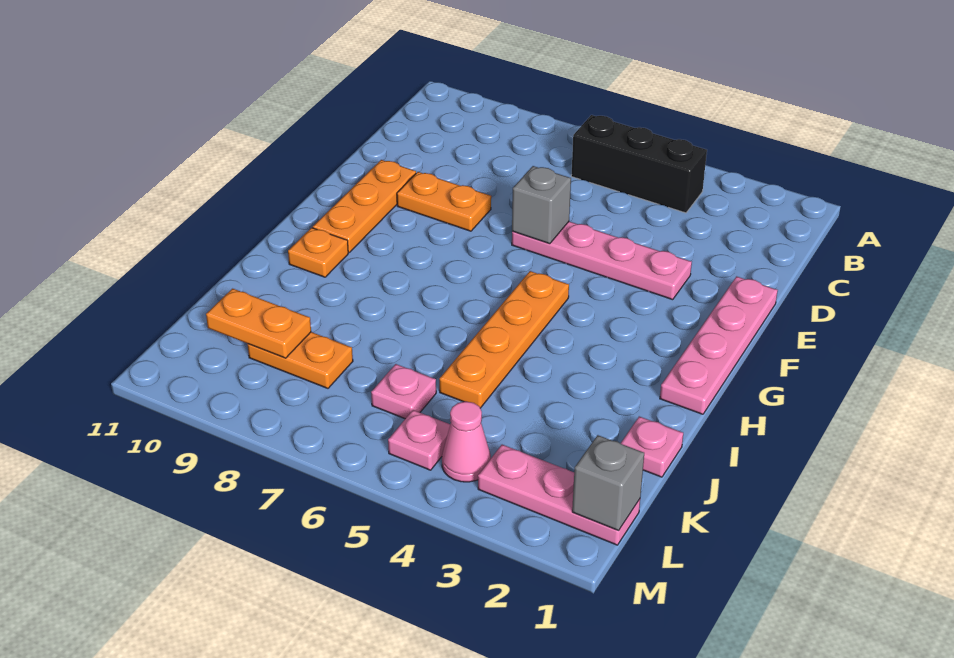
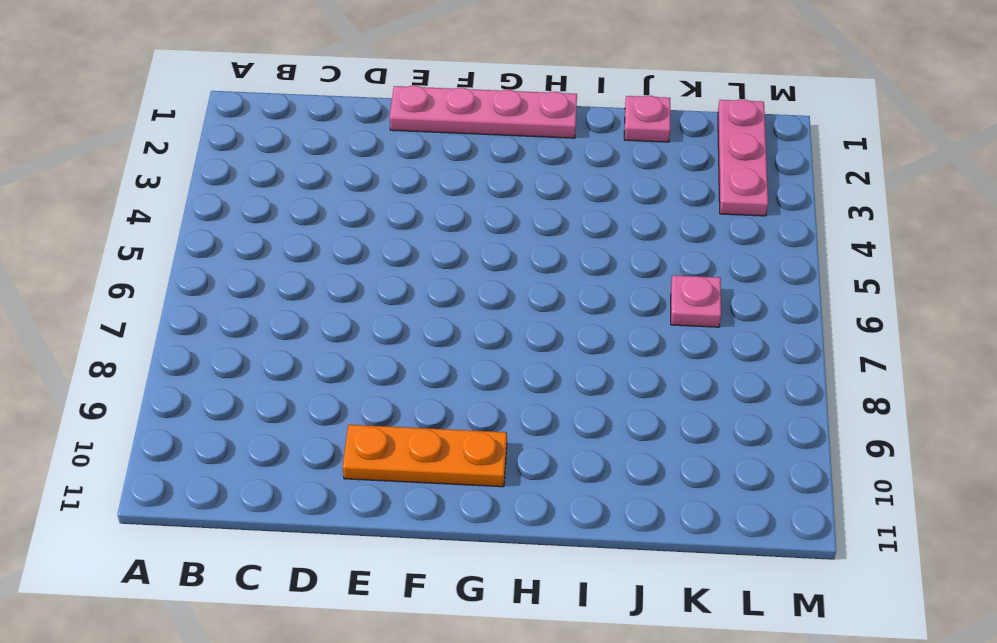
none -> black brick B4:B6 level 1
none -> pink plate E3:E6 level 1
none -> orange plate E8:E9 level 1

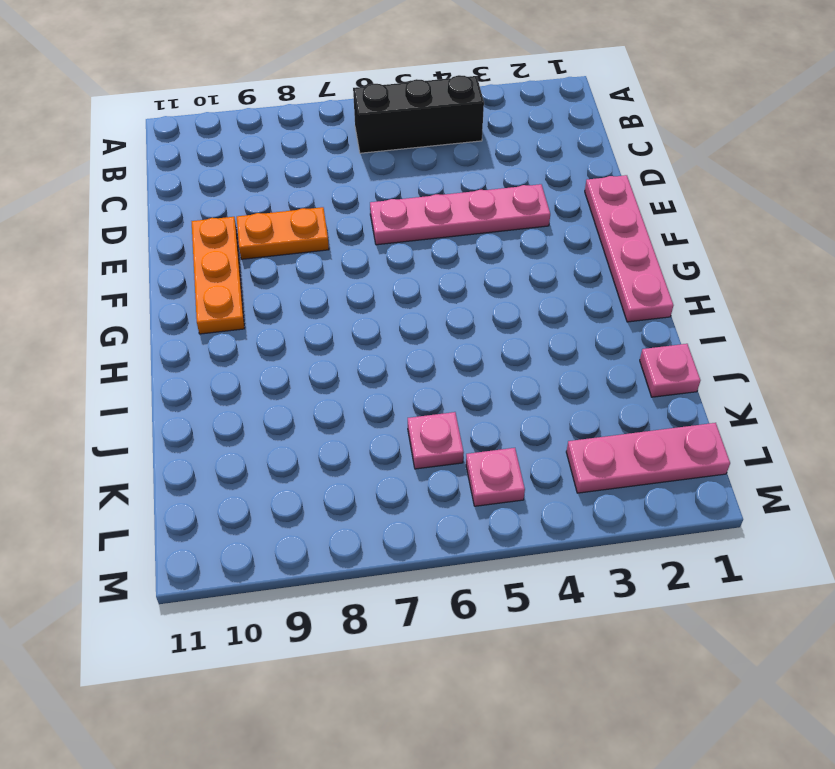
none -> orange plate G5:J5 level 1
none -> orange plate H10 level 1
none -> orange plate K8:K9 level 1

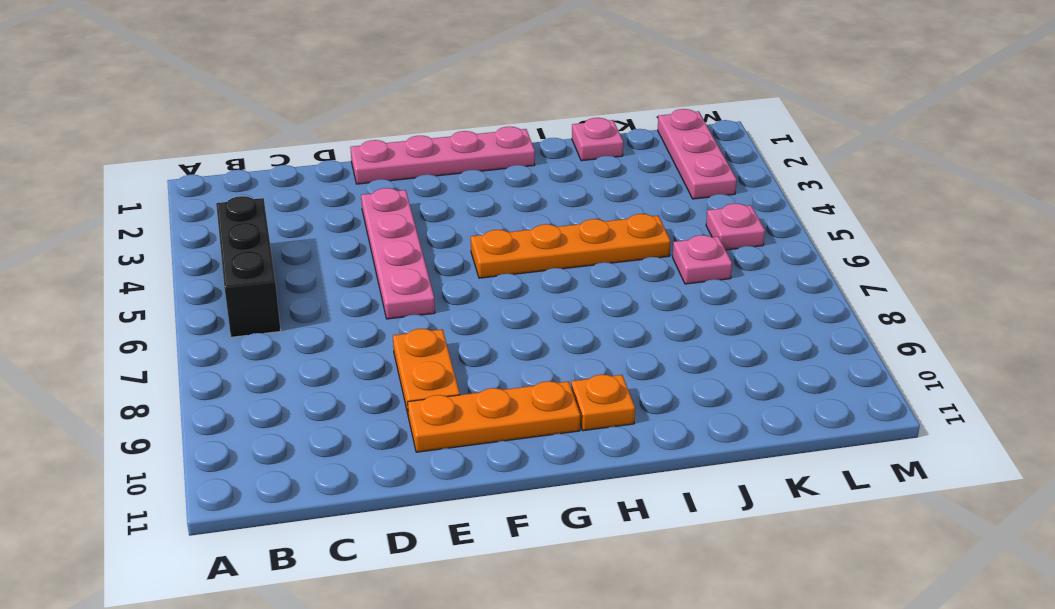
none -> orange plate K8:K9 level 1
none -> pink cone L4 level 1
none -> grey brick E6 level 2

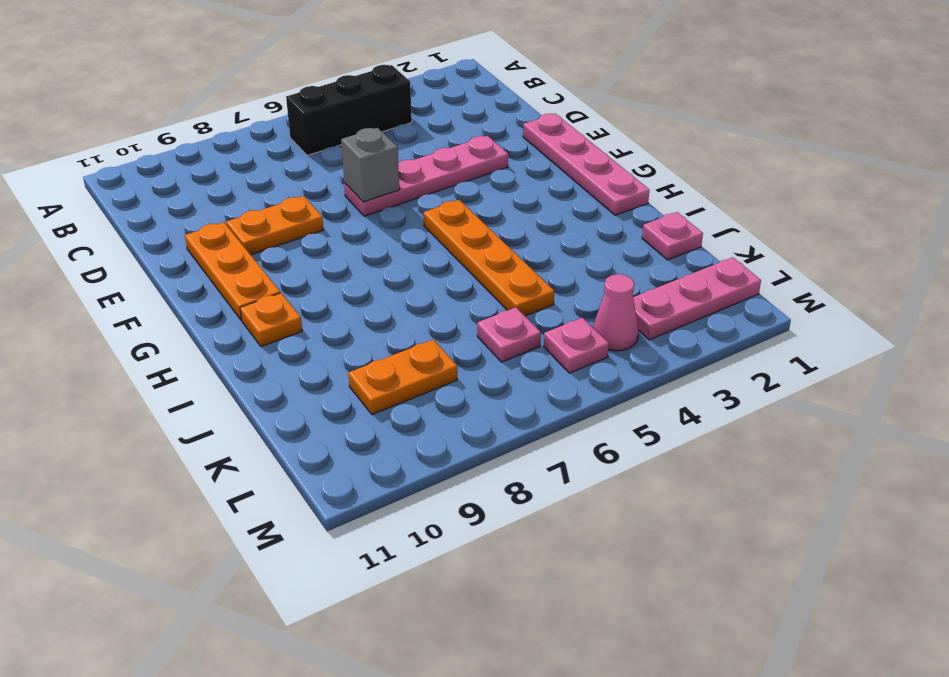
none -> orange plate K9:K10 level 2
none -> grey brick L1 level 2

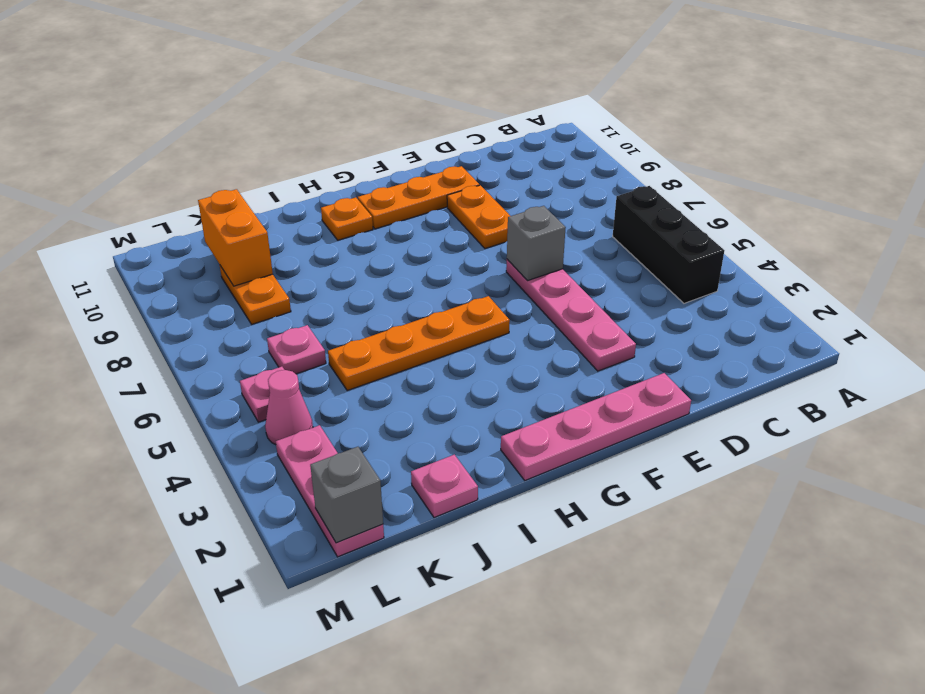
orange brick K9:K10 level 2 -> orange plate K9:K10 level 2

